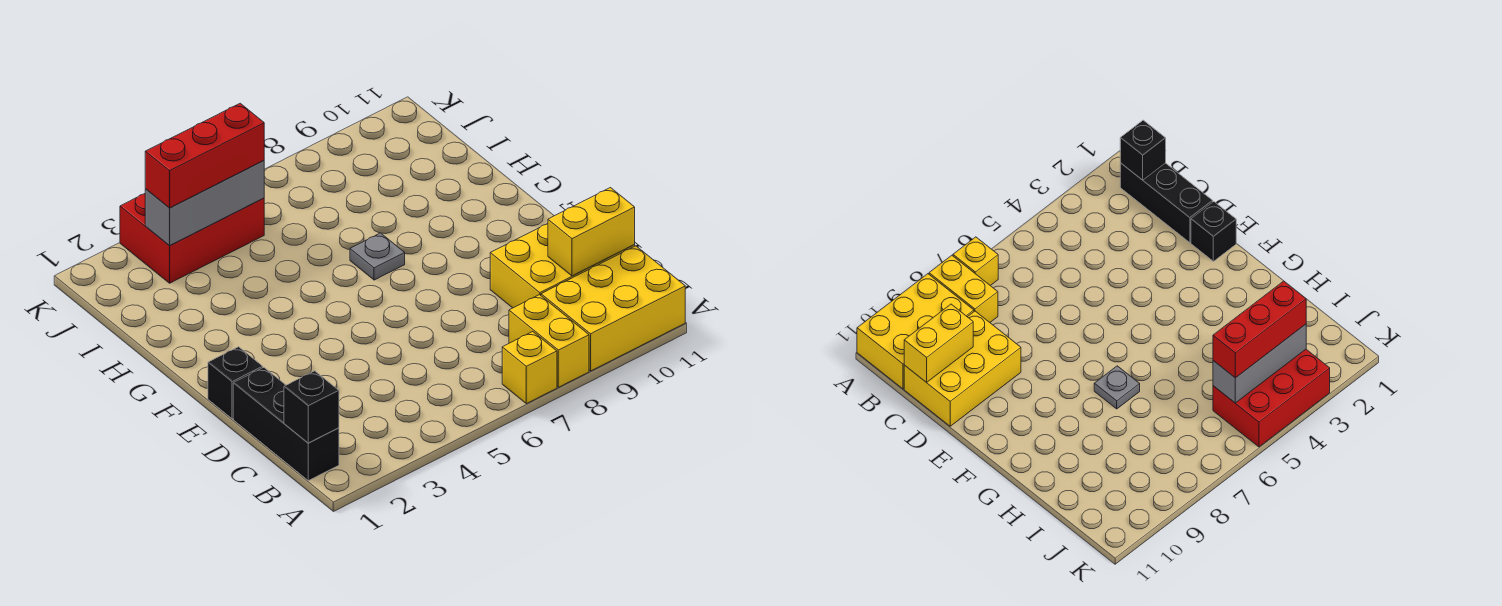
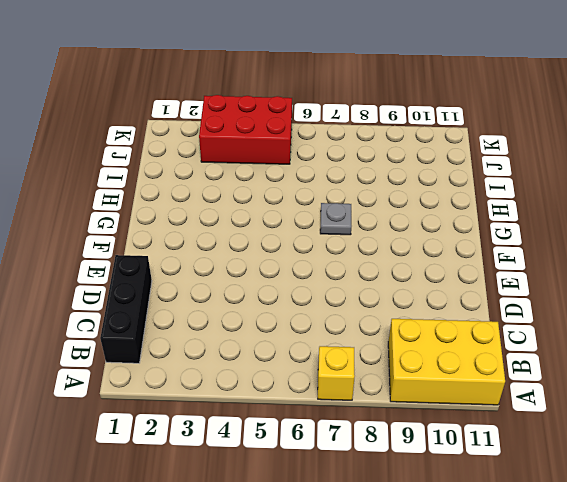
none -> yellow brick A8:B8 level 1
none -> yellow brick C9:D11 level 1
none -> black brick E1 level 1

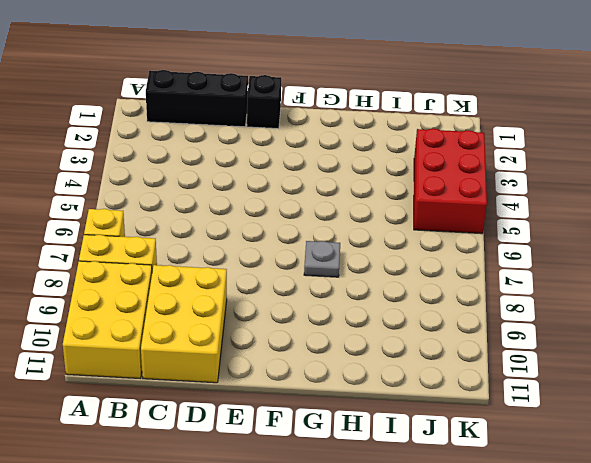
none -> black brick B1 level 2
none -> yellow brick C10:C11 level 2
none -> grey brick J3:J5 level 2

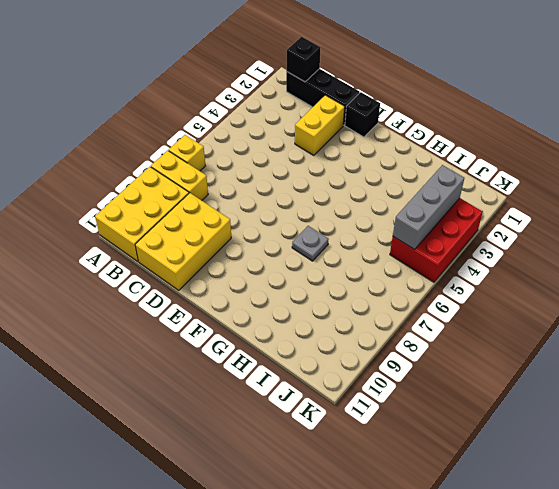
yellow brick D2:D3 level 1 -> yellow brick C10:C11 level 2
none -> red brick J3:J5 level 3

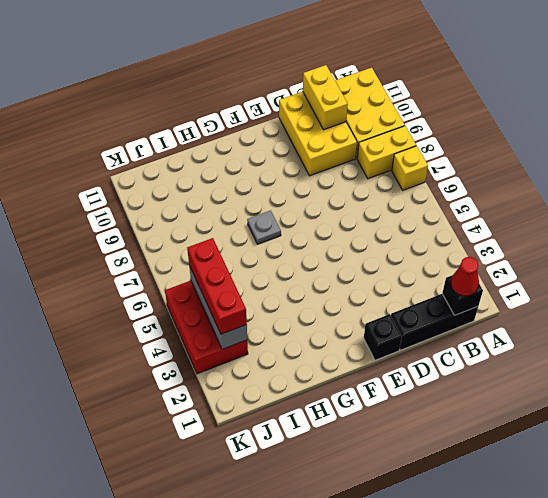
red cone B1 level 3 -> none

